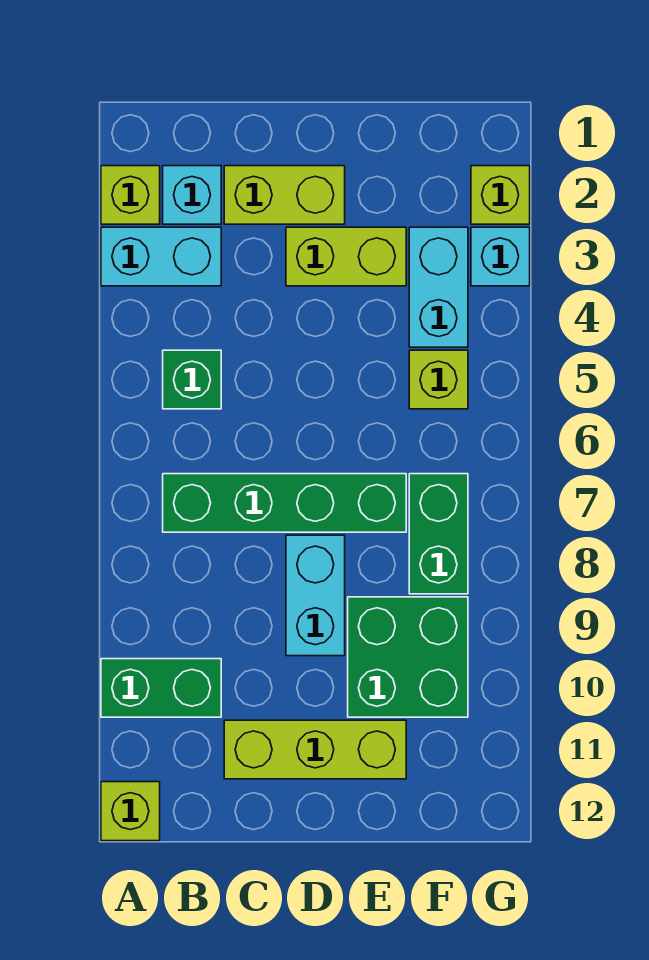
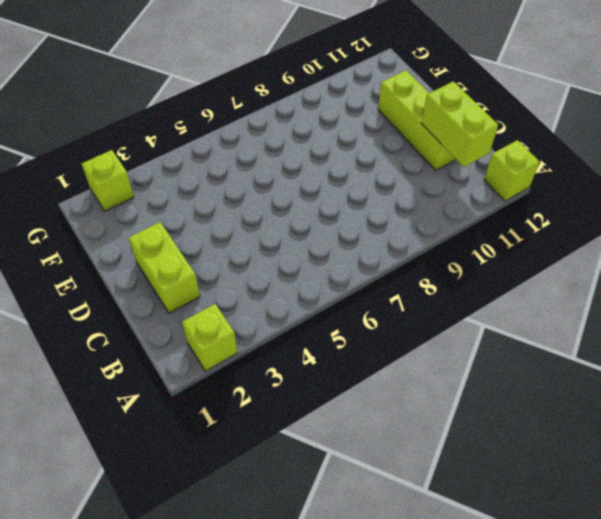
lime brick B11:C11 level 2 -> lime brick D3:E3 level 1
none -> cyan brick A3:B3 level 1
none -> green brick A10:B10 level 1
none -> cyan brick B2 level 1

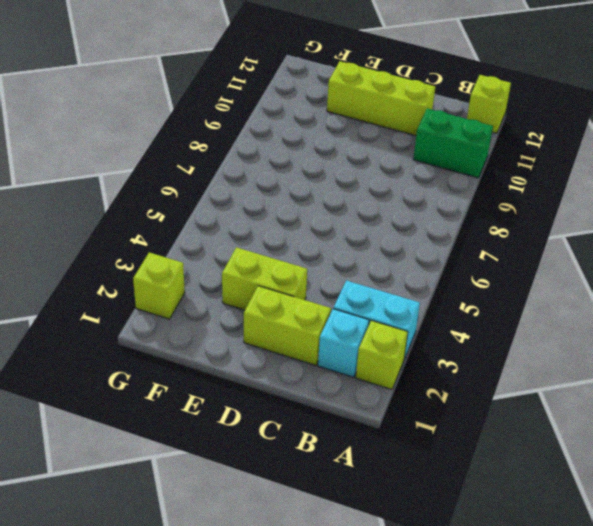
none -> green brick B5 level 1
none -> green brick B7:E7 level 1
none -> cyan brick D8:D9 level 1

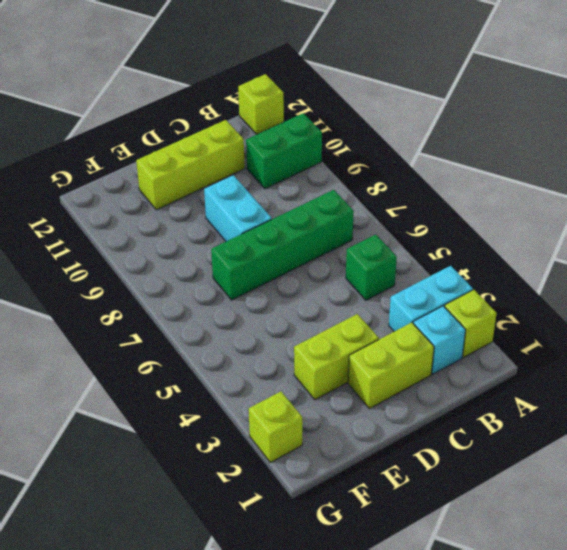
none -> green brick E9:F10 level 1
none -> cyan brick F3:F4 level 1
none -> lime brick F5 level 1

